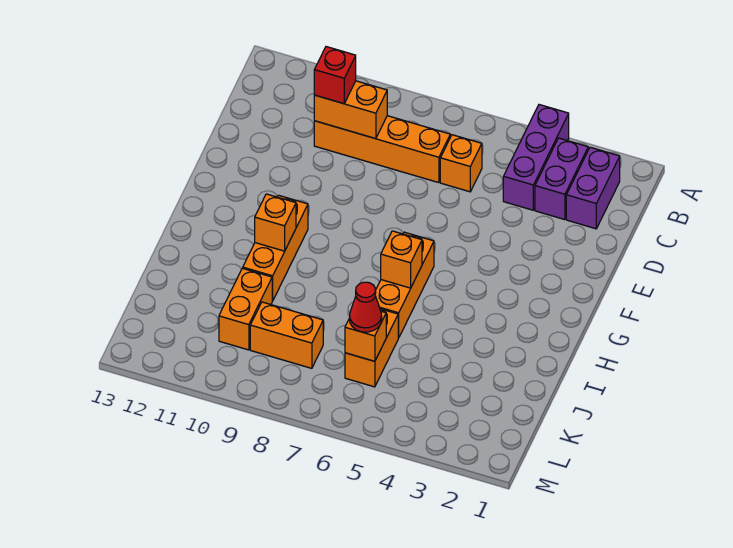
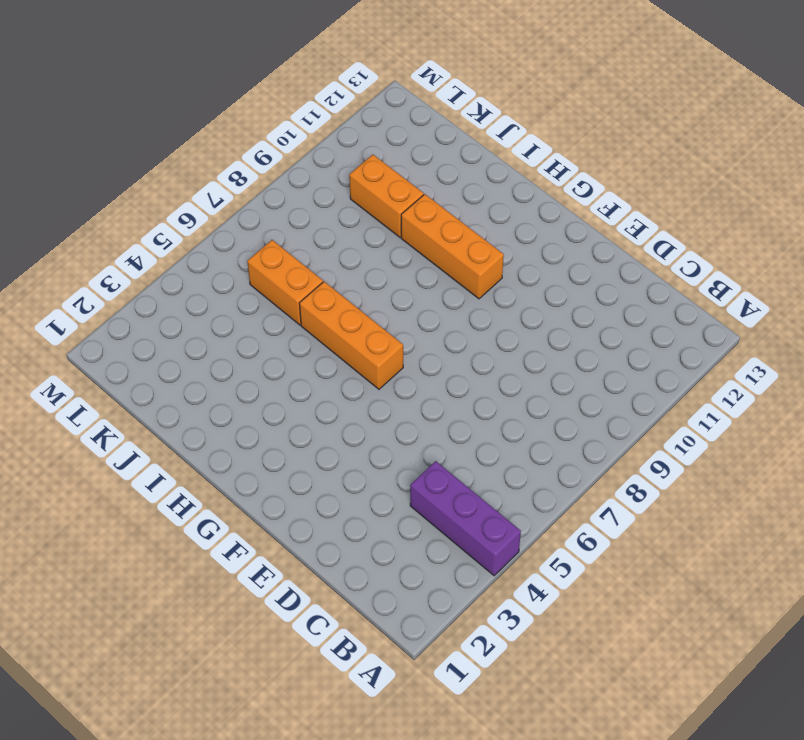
none -> purple brick B2:C2 level 1
none -> purple brick B3:C3 level 1
none -> orange brick C6 level 1

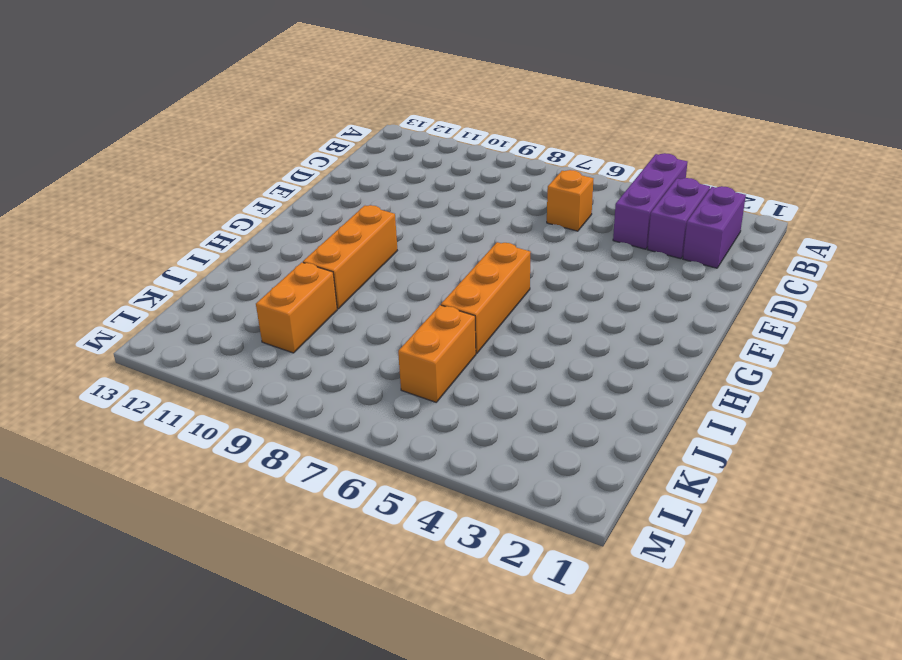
none -> orange brick C7:C10 level 1
none -> orange brick K8:K9 level 1
none -> orange brick C9:C10 level 2

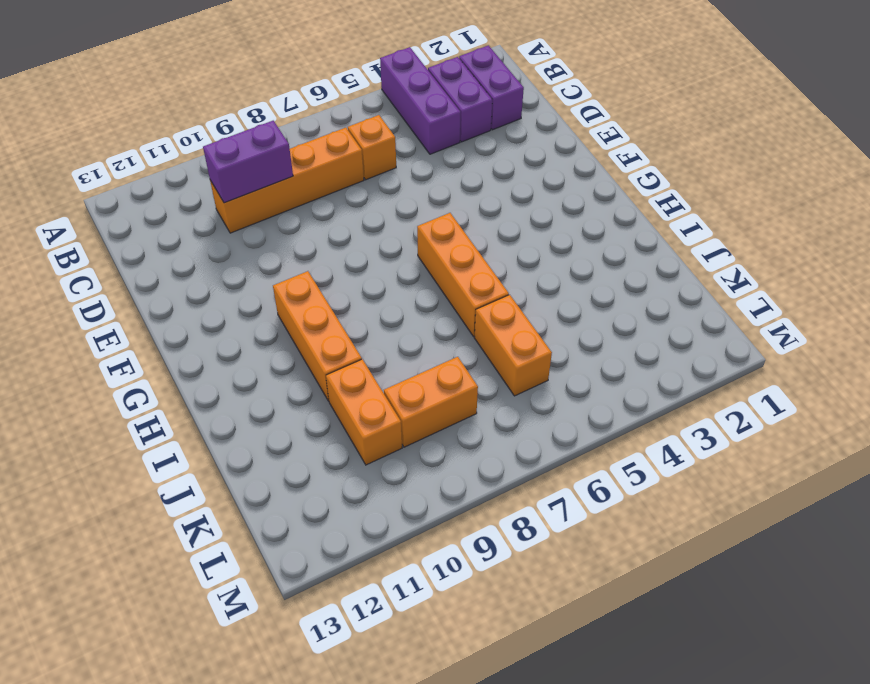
purple brick C9:C10 level 2 -> orange brick C9:C10 level 2
none -> orange brick H6 level 2
none -> orange brick H10 level 2
none -> orange brick K6 level 2

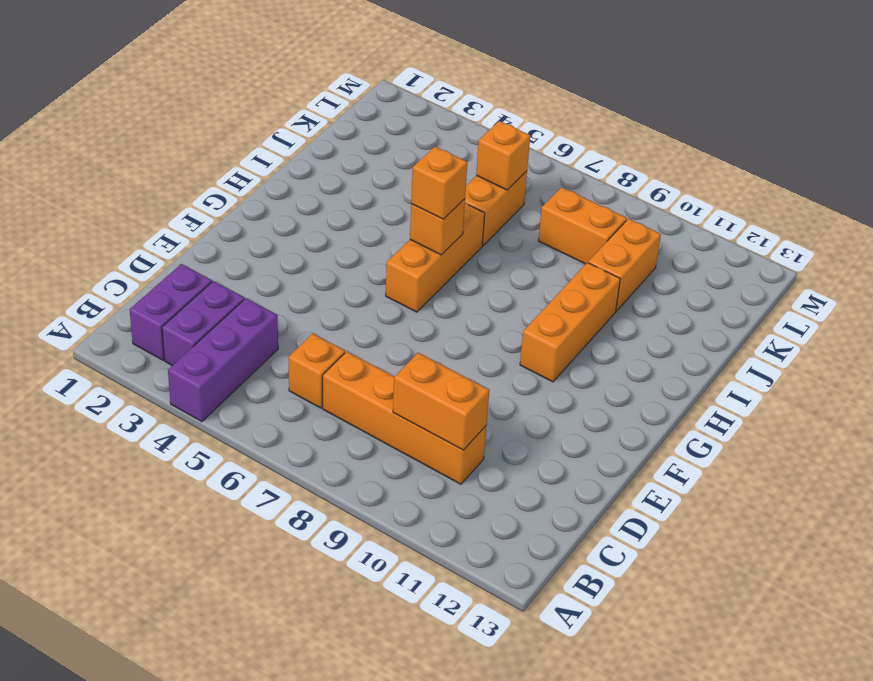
orange brick H6 level 3 -> orange brick H10 level 2
none -> red brick C10 level 3
none -> red cone K6 level 3

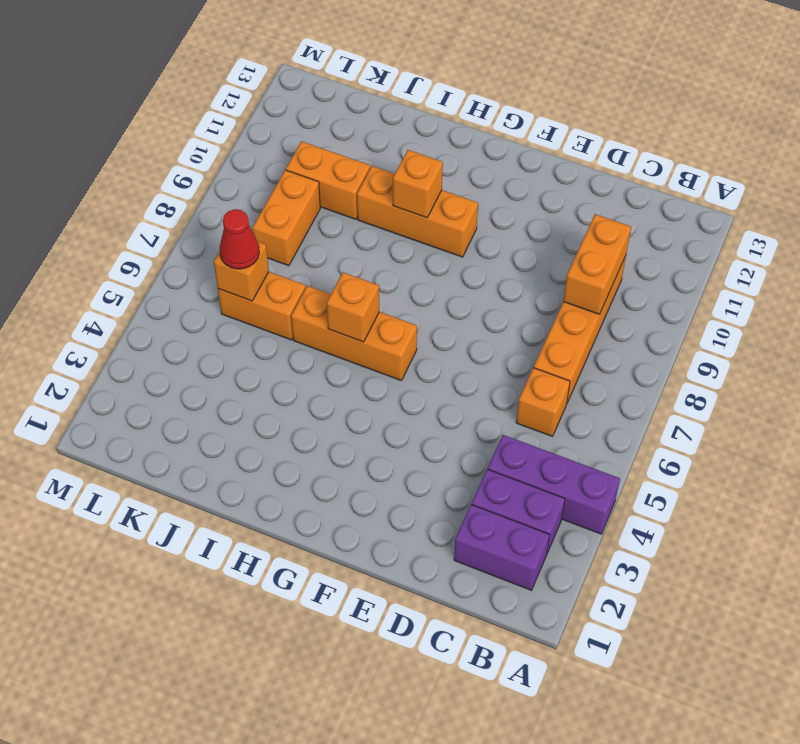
none -> red brick C10 level 3

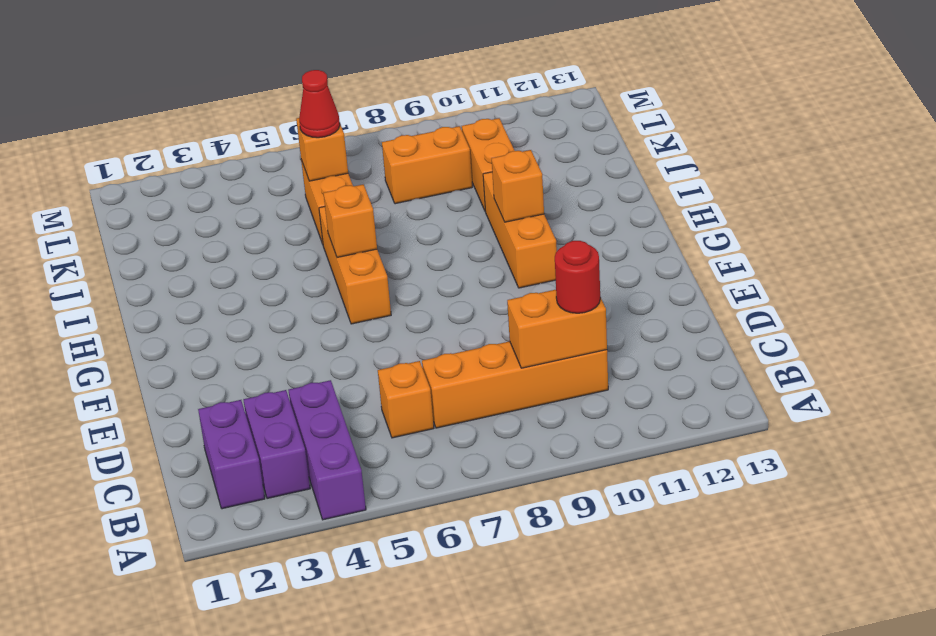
red round brick C10 level 3 -> red brick C10 level 3

